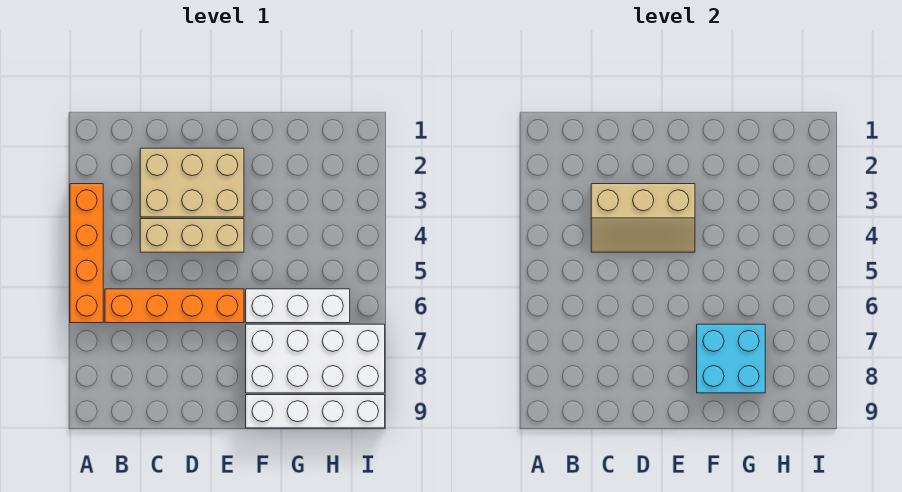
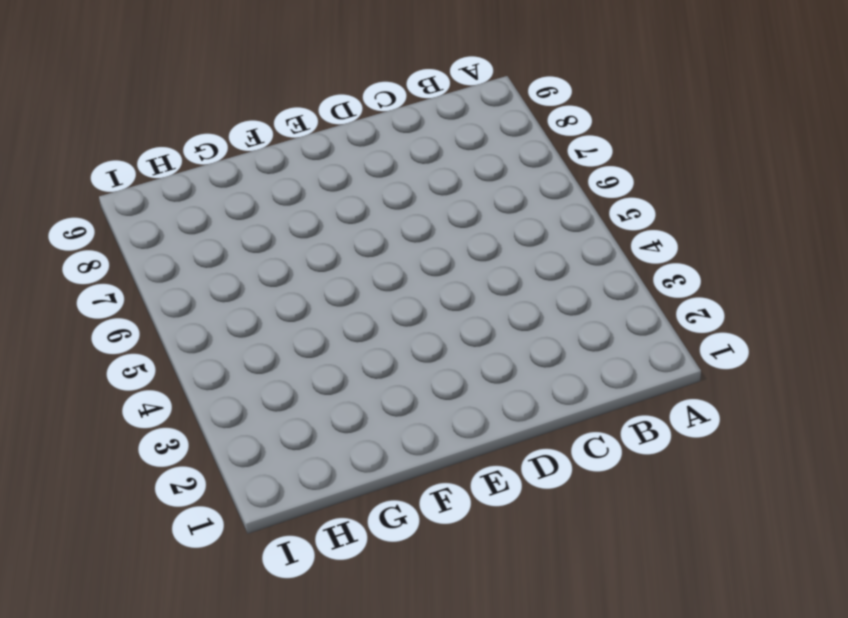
none -> orange brick A3:A6 level 1
none -> orange brick B6:E6 level 1

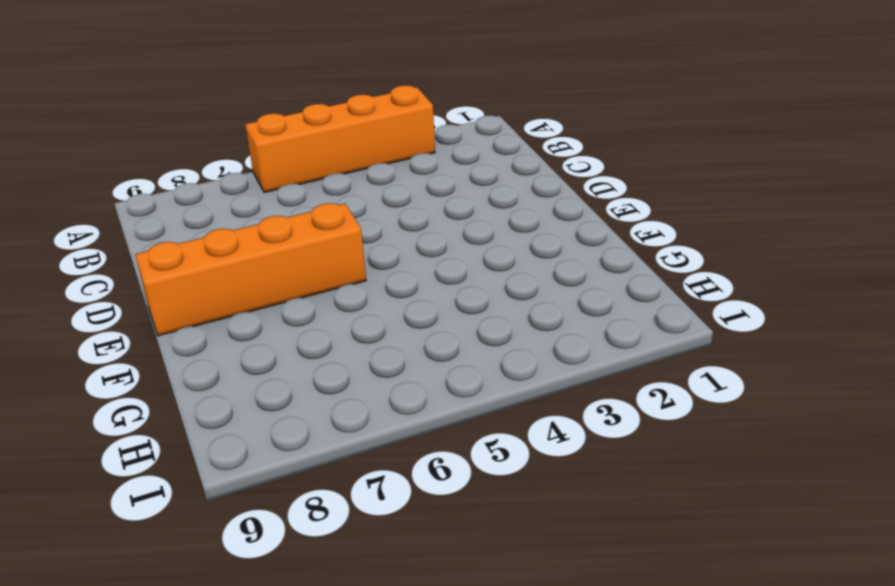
orange brick E6:E9 level 1 -> orange brick B6:E6 level 1
none -> tan brick C2:E3 level 1
none -> tan brick C4:E4 level 1

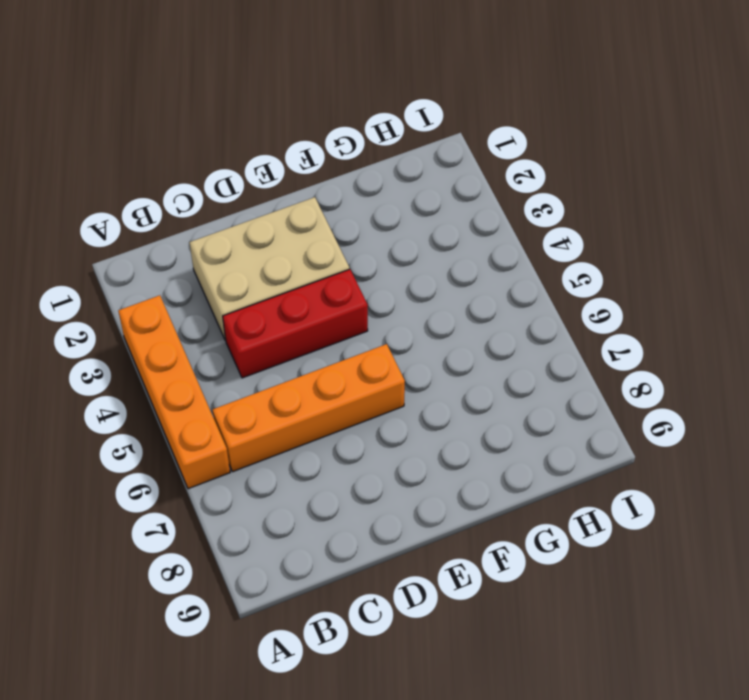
red brick C4:E4 level 1 -> tan brick C4:E4 level 1
none -> white brick F6:H6 level 1
none -> white brick F7:I8 level 1

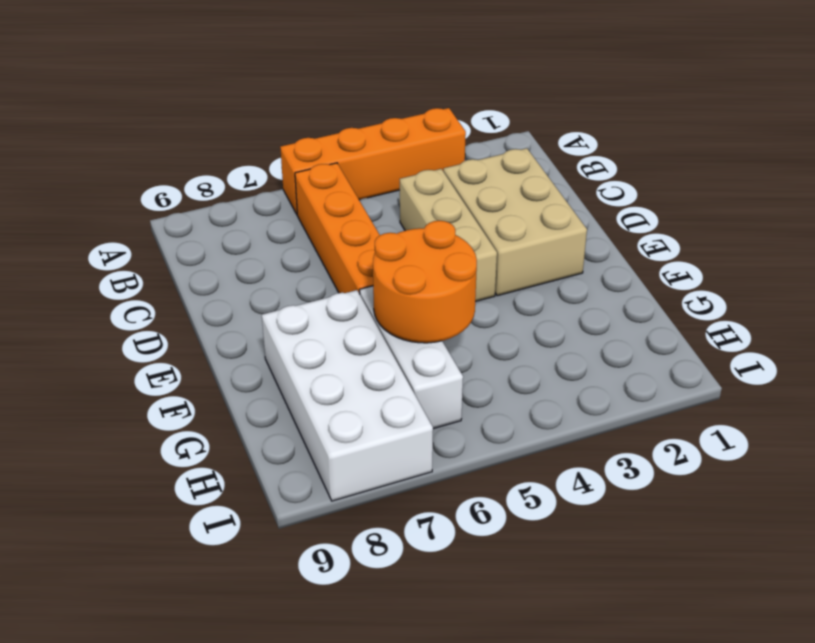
orange round brick F5:G6 level 2 -> none
none -> white brick F9:I9 level 1
none -> tan slope C3:E4 level 2 top 3

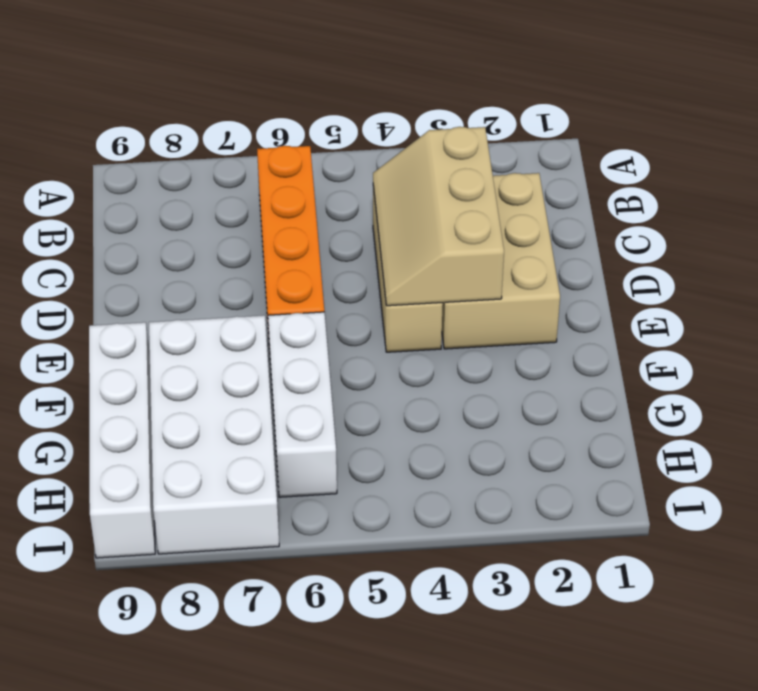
none -> orange brick A3:A6 level 1
none -> cyan brick F7:G8 level 2

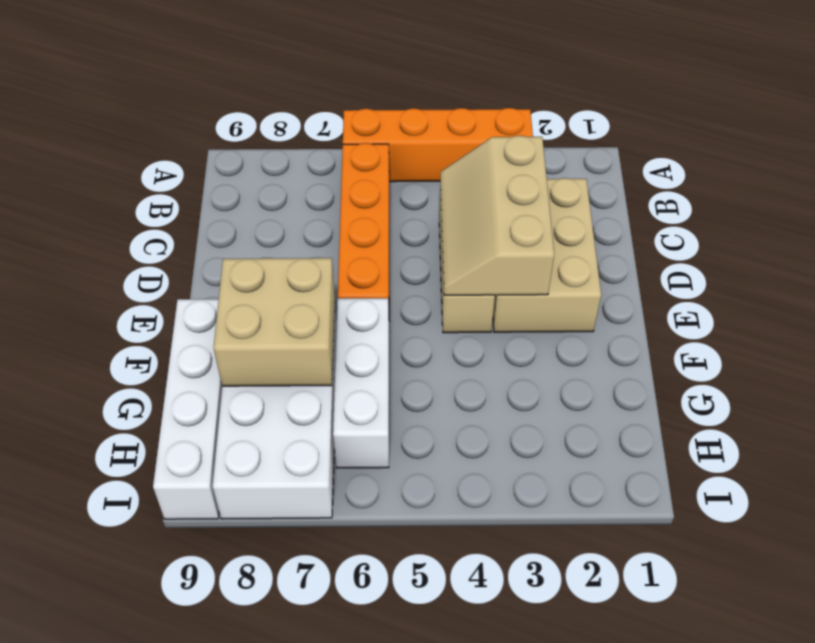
tan brick F7:G8 level 2 -> cyan brick F7:G8 level 2

